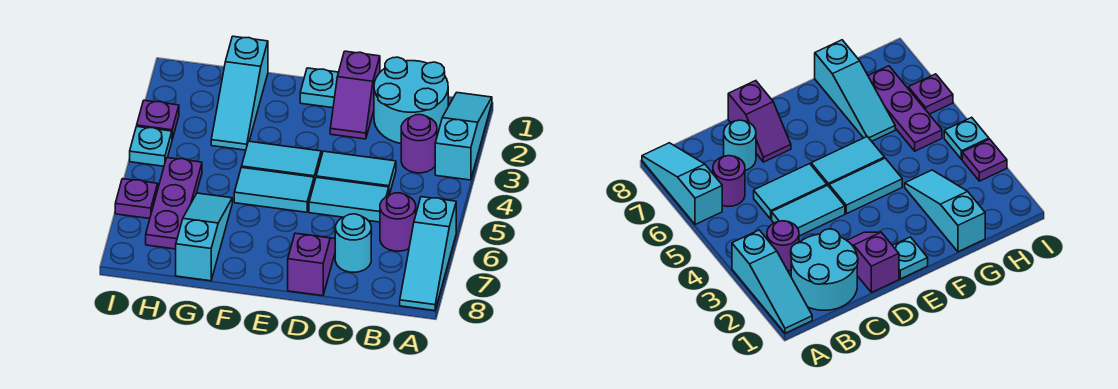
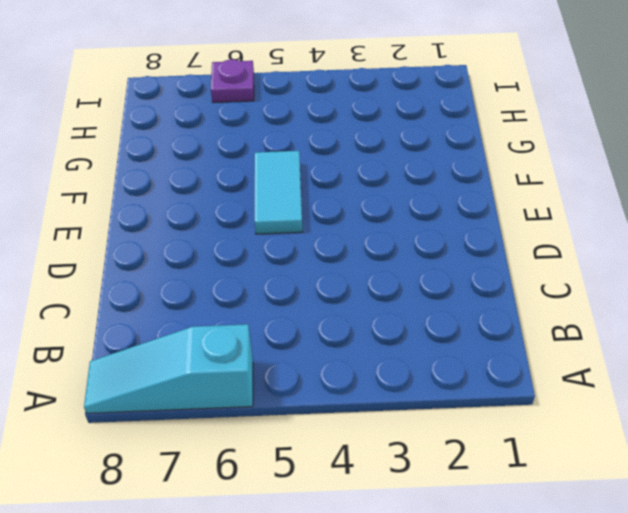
none -> cyan slope A1:A3 level 1 top 3
none -> cyan round brick B1:C2 level 1
none -> purple round brick B3 level 1

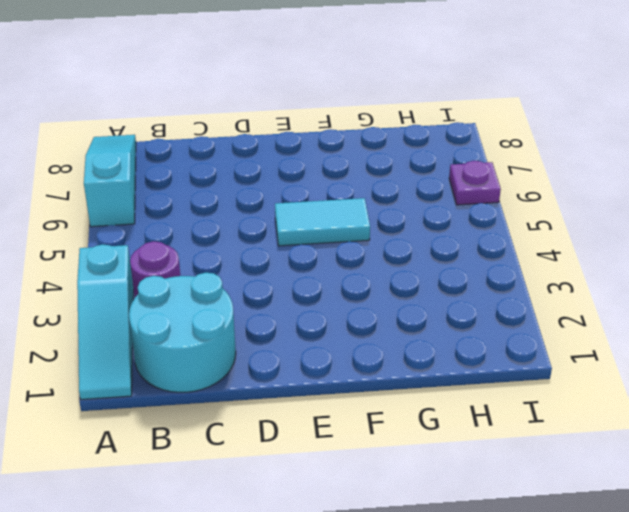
none -> purple round brick B6 level 1
none -> cyan tile C4:D4 level 1
none -> cyan tile C5:D5 level 1

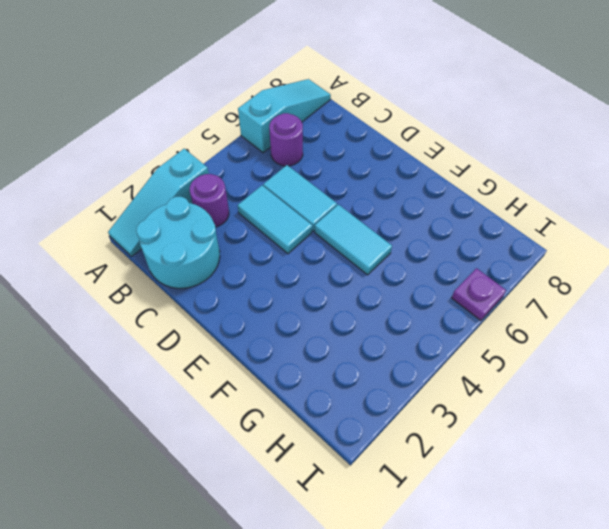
none -> cyan round brick C7 level 1
none -> purple slope D1:D2 level 1 top 1
none -> purple slope D7:D8 level 1 top 8

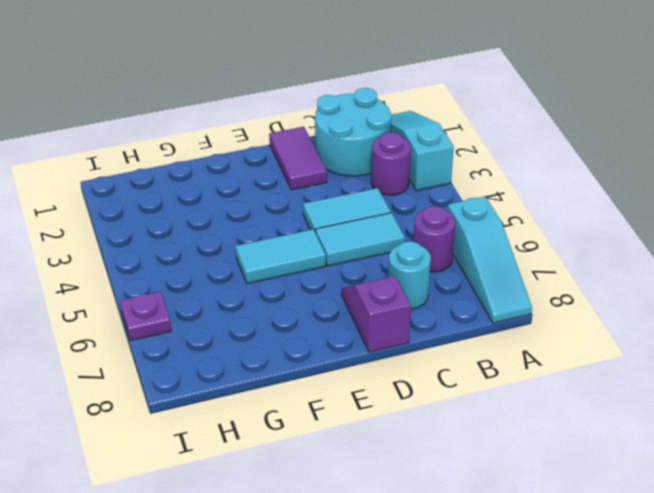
purple tile D1:D2 level 1 -> purple slope D1:D2 level 1 top 1
none -> cyan plate E1 level 1
none -> cyan tile E4:F4 level 1
none -> cyan slope G1:G3 level 1 top 1

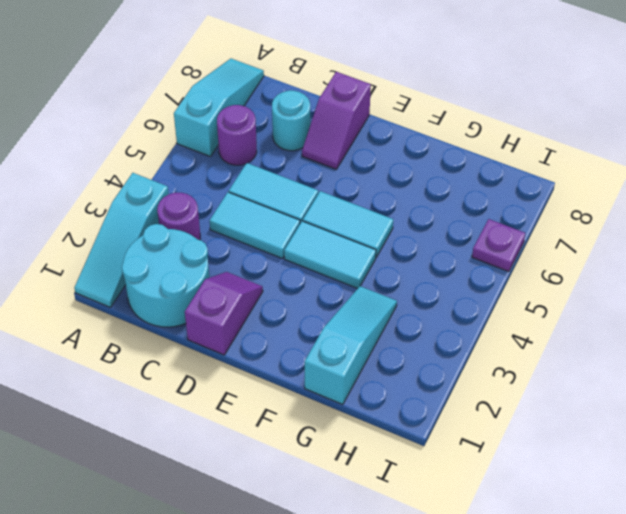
none -> cyan plate E1 level 1
none -> cyan slope G6:G8 level 1 top 8
none -> purple plate H5:H7 level 1

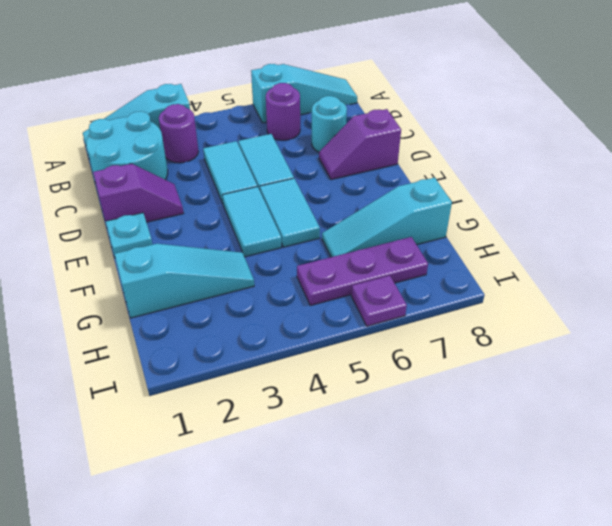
none -> purple plate I3 level 1
none -> cyan plate I4 level 1

